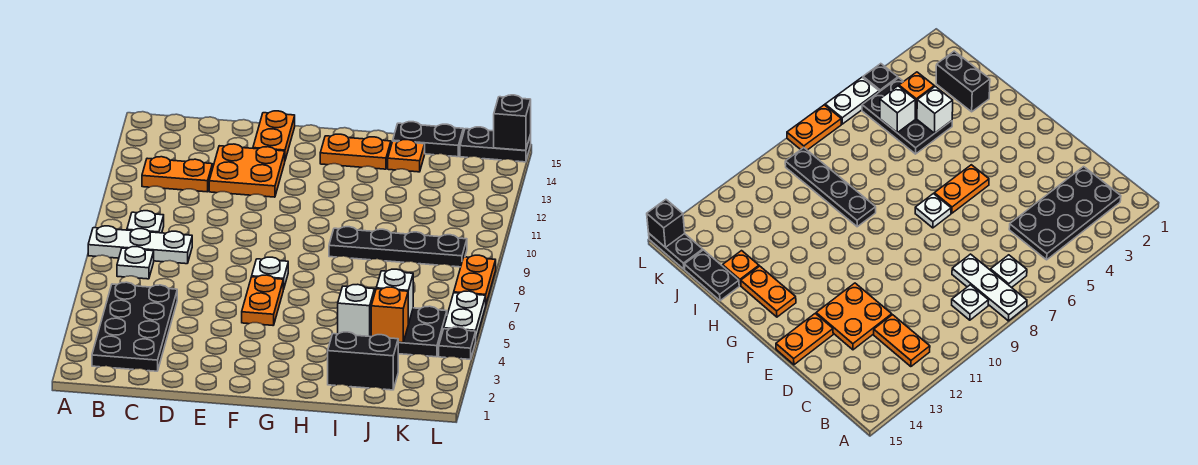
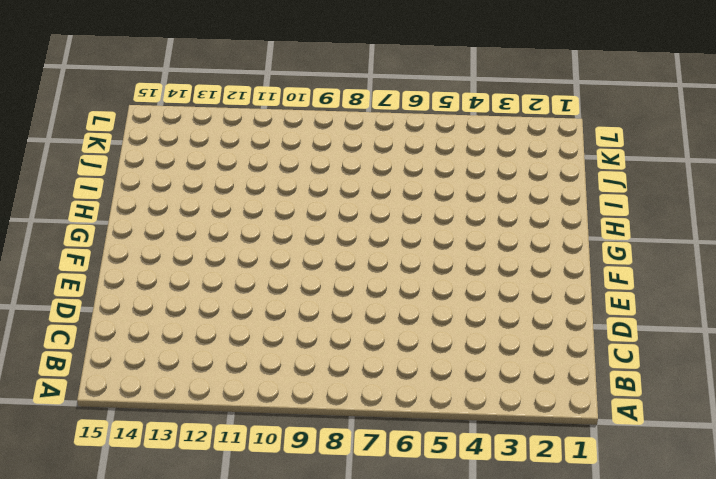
none -> white plate A8:C8 level 1
none -> black plate B2:C5 level 1
none -> white plate B7 level 1

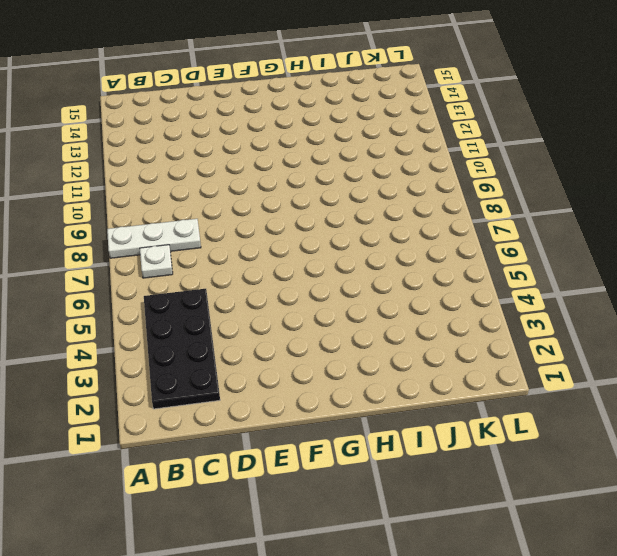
none -> white plate B9 level 1
none -> orange plate B12:C12 level 1
none -> orange plate D12:E13 level 1

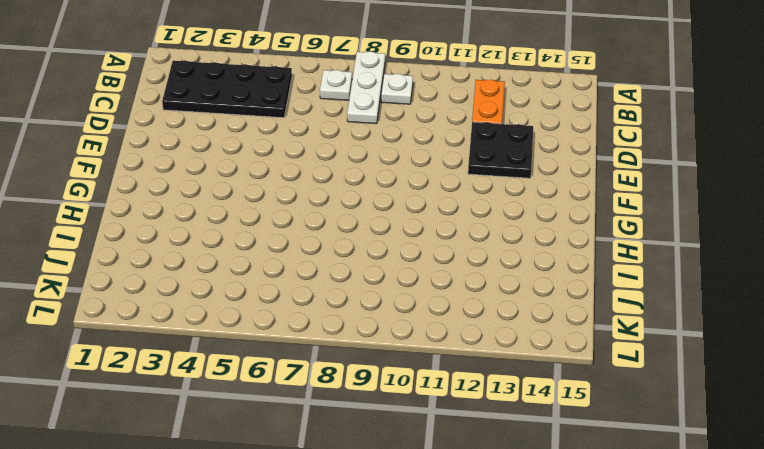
black plate D12:E13 level 1 -> orange plate D12:E13 level 1
none -> orange plate E14:E15 level 1
none -> orange plate F5:F6 level 1
none -> white plate F7 level 1

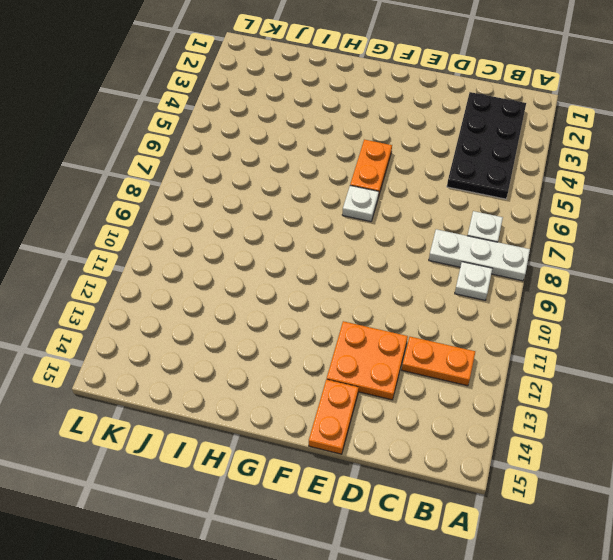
none -> orange plate G14:H14 level 1
none -> black plate H9:K9 level 1
none -> black brick I2:J2 level 1

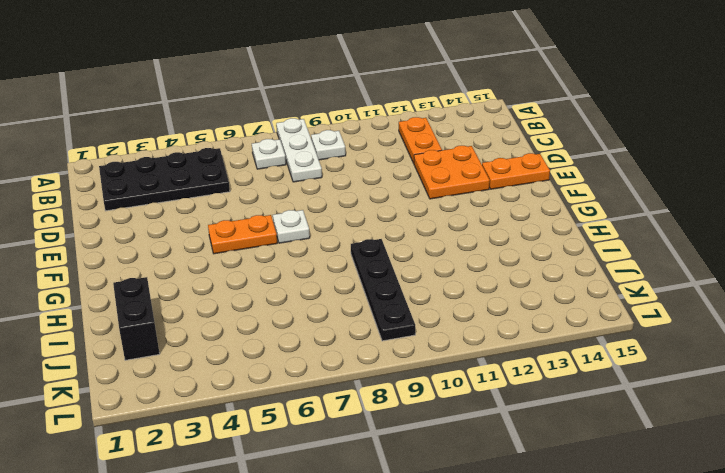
none -> orange plate G14:H14 level 1
none -> black plate I4:K5 level 1
none -> orange plate I14 level 1

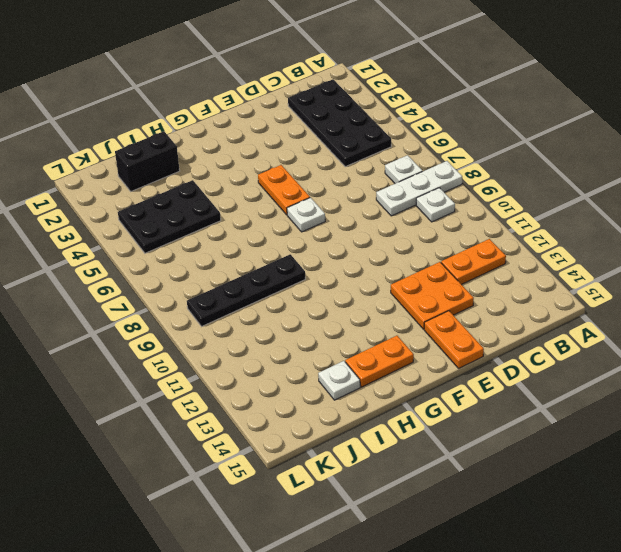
white plate I14 level 1 -> orange plate I14 level 1
none -> black plate I15:J15 level 1
none -> black plate K15:L15 level 1
none -> black plate L4 level 1

